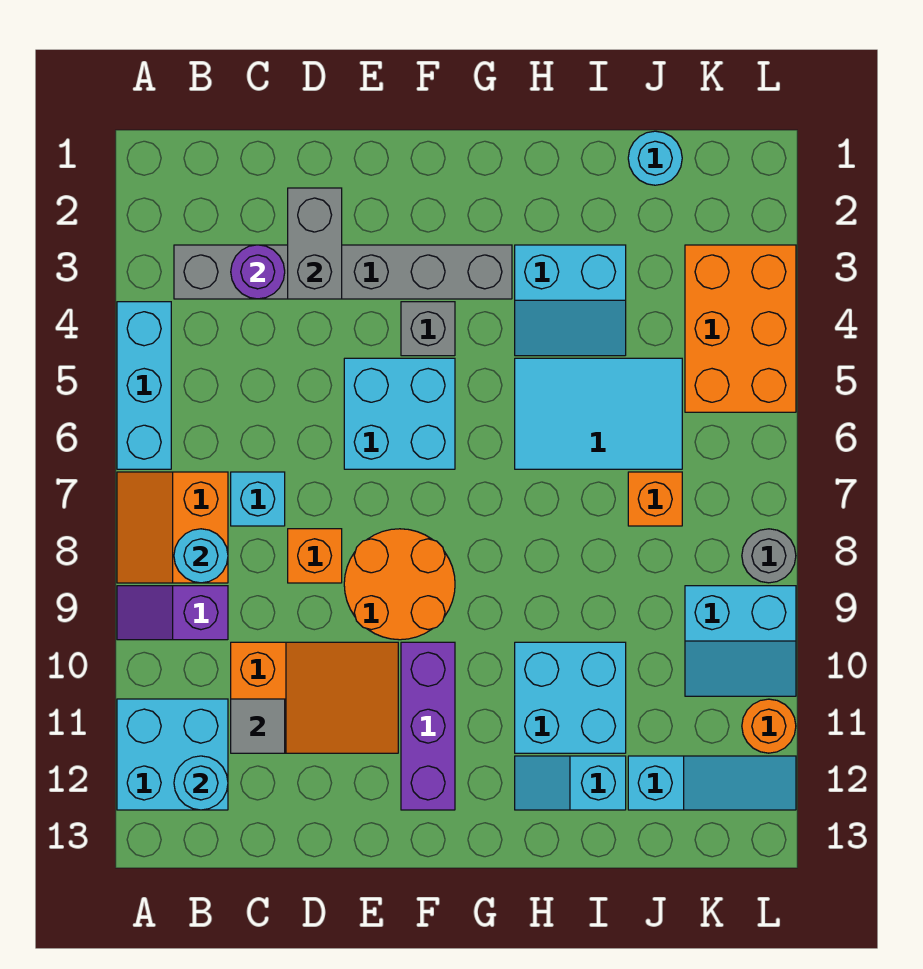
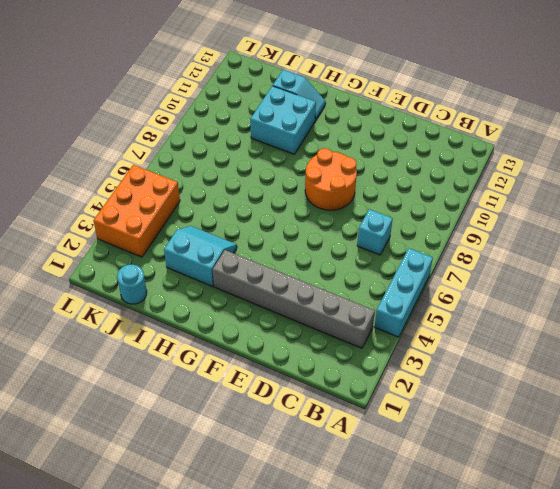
none -> orange slope A7:B8 level 1 top B
none -> purple slope A9:B9 level 1 top B
none -> cyan brick A11:B12 level 1

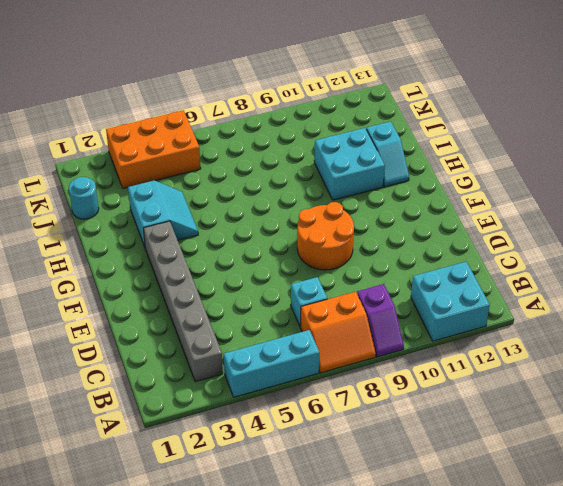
none -> orange slope C10:E11 level 1 top C
none -> orange brick D8 level 1
none -> cyan brick E5:F6 level 1

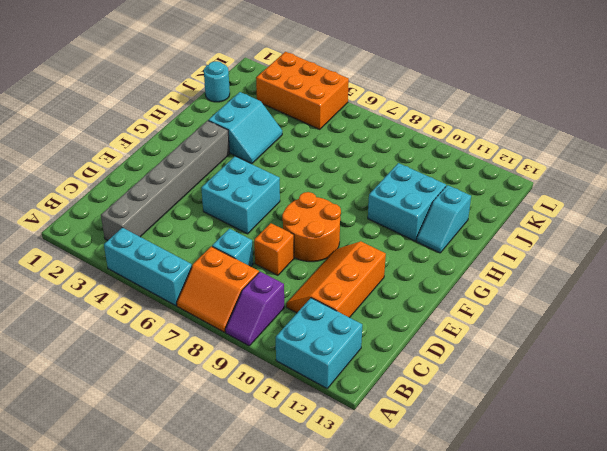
orange slope C10:E11 level 1 top 11 -> orange slope C10:E11 level 1 top C
none -> grey brick F4 level 1
none -> purple brick F10:F12 level 1
none -> cyan tile H5:J6 level 1

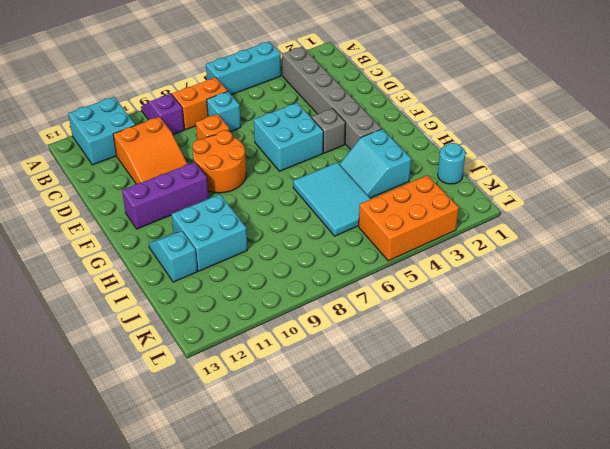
none -> orange brick J7 level 1
none -> cyan slope J12:L12 level 1 top J
none -> cyan slope K9:L10 level 1 top 9

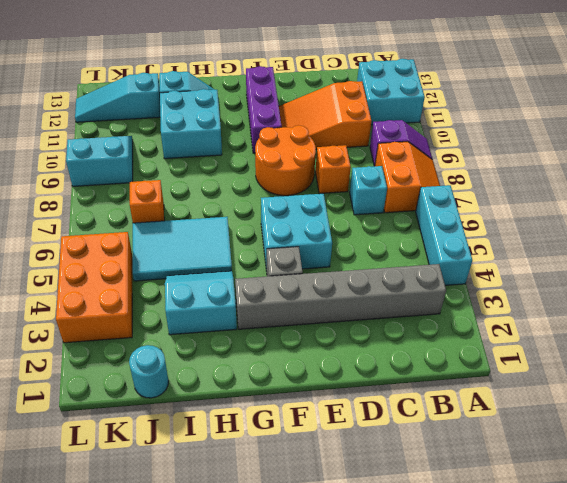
none -> grey round brick L8 level 1
none -> orange round brick L11 level 1
none -> cyan round brick B8 level 2

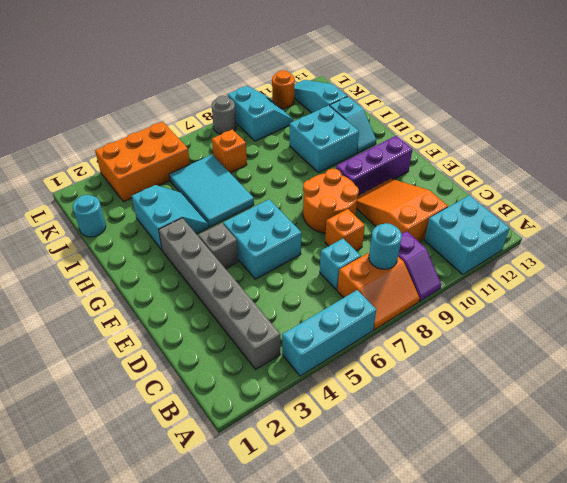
none -> cyan round brick B12 level 2
none -> purple round brick C3 level 2
none -> grey tile C11 level 2

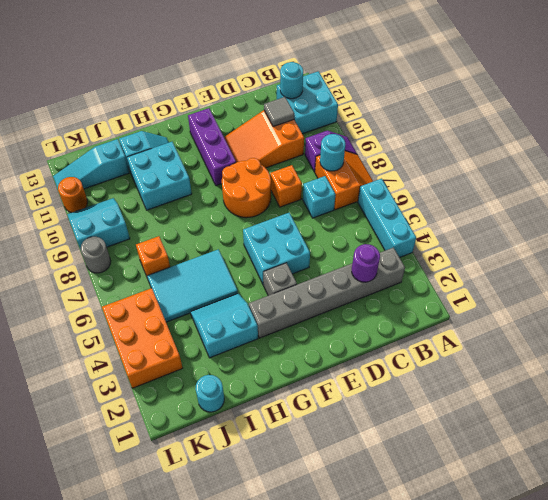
none -> grey brick D2:D3 level 2

